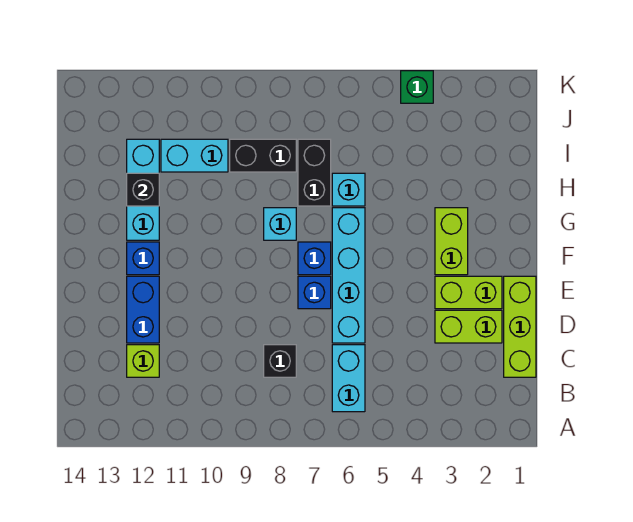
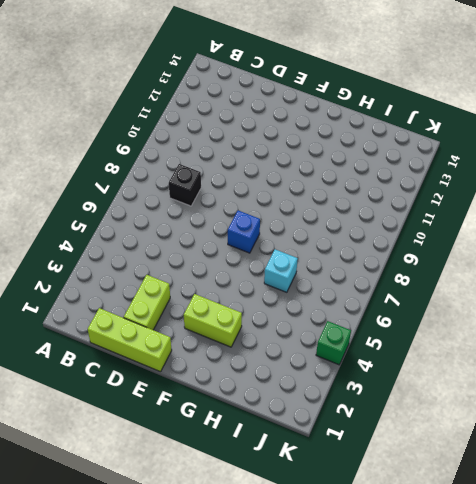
none -> cyan brick B6:C6 level 1
none -> lime brick C12 level 1
none -> cyan brick D6:G6 level 1

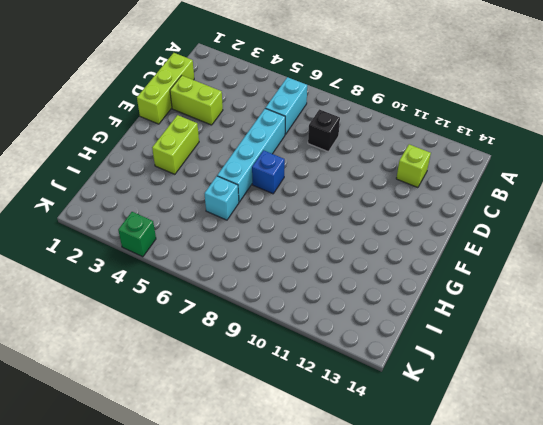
none -> blue brick D12:E12 level 1
none -> lime brick E2:E3 level 1
none -> blue brick E7 level 1

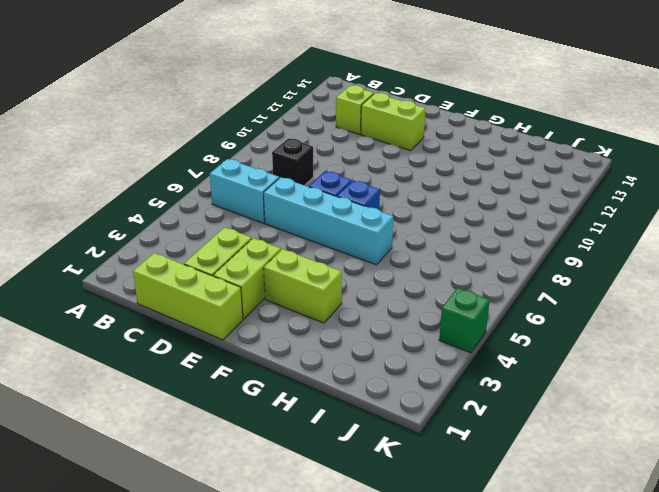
lime brick D12:E12 level 1 -> blue brick D12:E12 level 1
none -> blue brick F12 level 1
none -> cyan brick G8 level 1
none -> cyan brick G12:I12 level 1

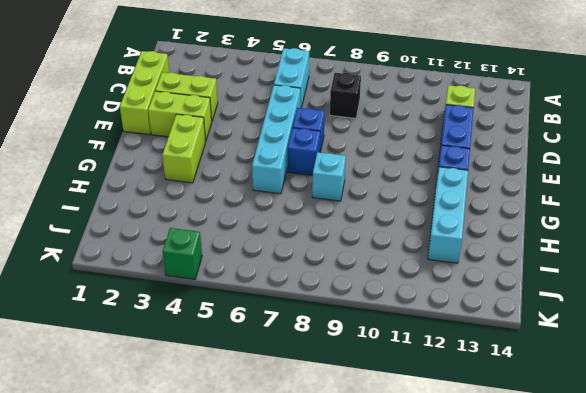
none -> cyan brick H6 level 1
none -> black brick H7:I7 level 1
none -> black brick I8:I9 level 1

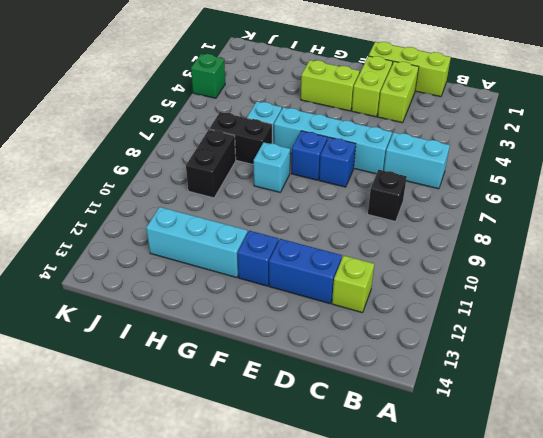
none -> cyan brick I10:I11 level 1
none -> black brick H12 level 2

